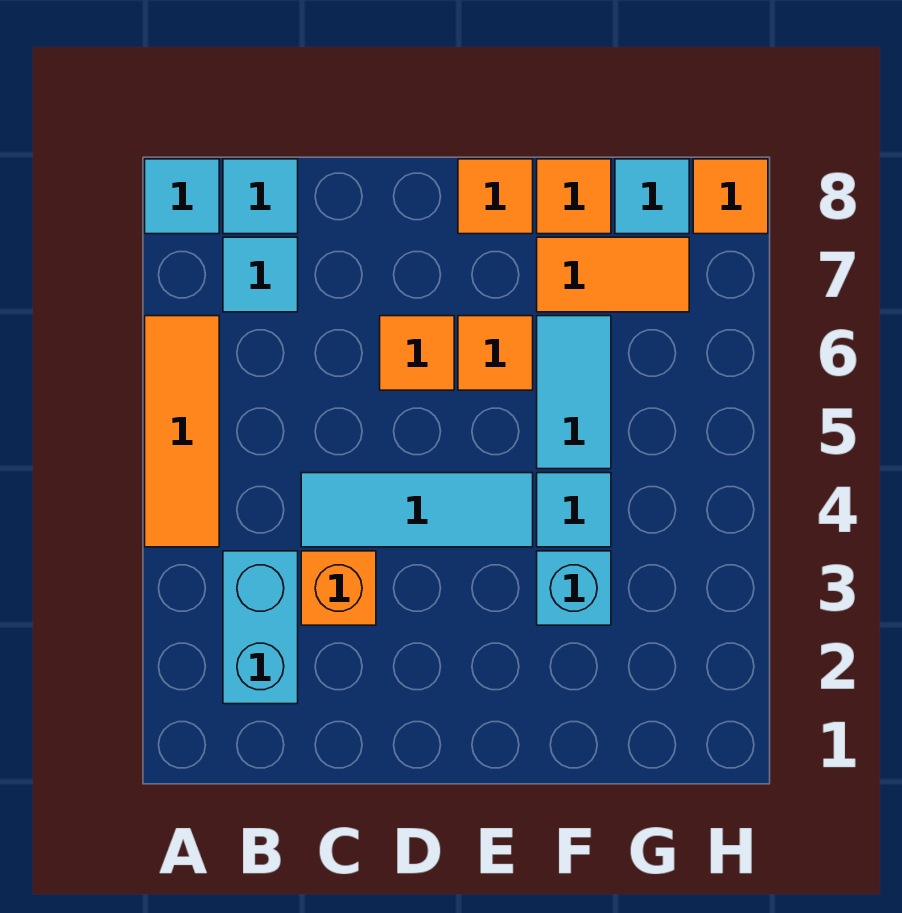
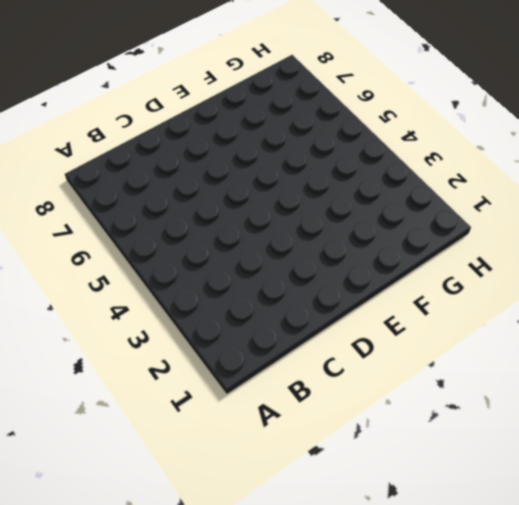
none -> orange tile A4:A6 level 1
none -> cyan tile A8 level 1
none -> cyan brick B2:B3 level 1

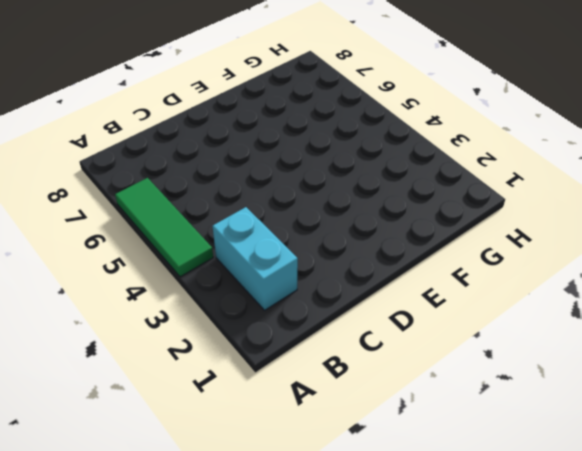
green tile A4:A6 level 1 -> orange tile A4:A6 level 1
none -> cyan tile A8 level 1
none -> cyan tile B7 level 1
none -> cyan tile B8 level 1

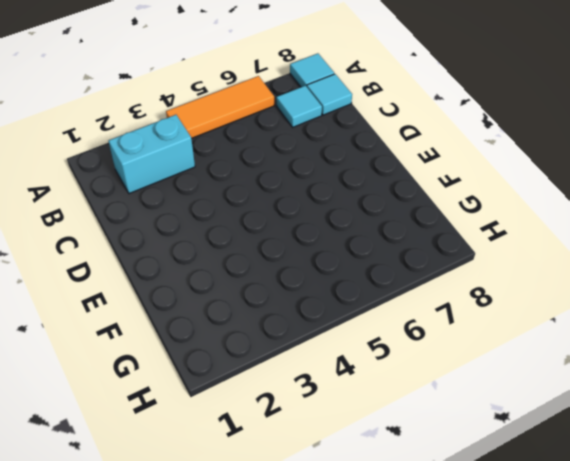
none -> orange brick C3 level 1
none -> cyan tile C4:E4 level 1
none -> orange tile D6 level 1

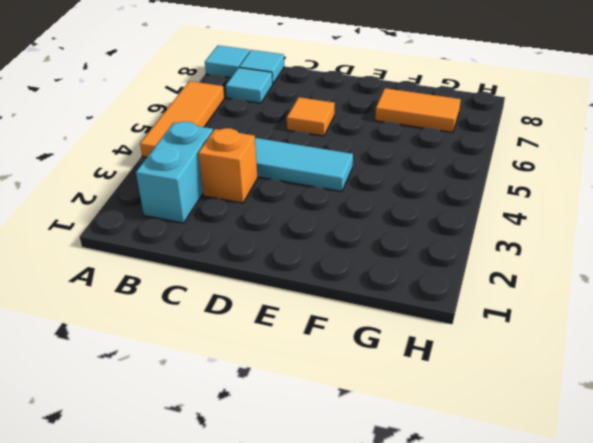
none -> orange tile E6 level 1
none -> orange tile E8 level 1
none -> cyan brick F3 level 1

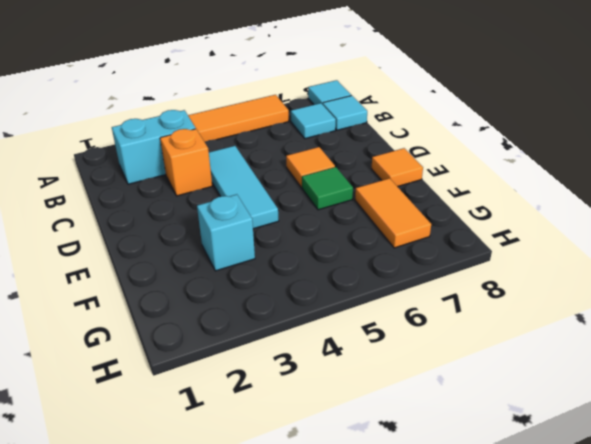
green tile E6 level 1 -> orange tile E6 level 1
none -> cyan tile F4 level 1
none -> cyan tile F5:F6 level 1
none -> orange tile F8 level 1

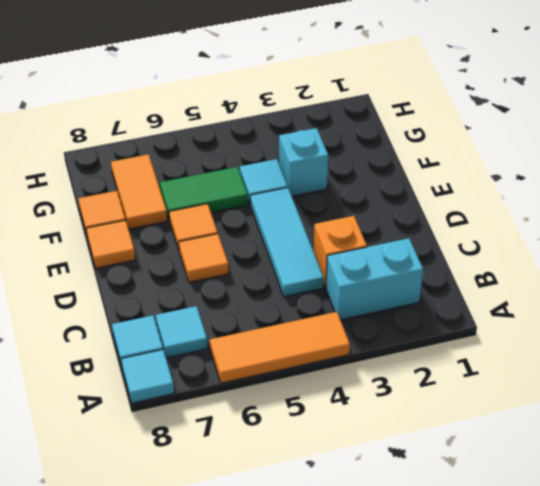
green tile F5:F6 level 1 -> cyan tile F5:F6 level 1
none -> cyan tile G8 level 1
none -> orange tile H8 level 1

